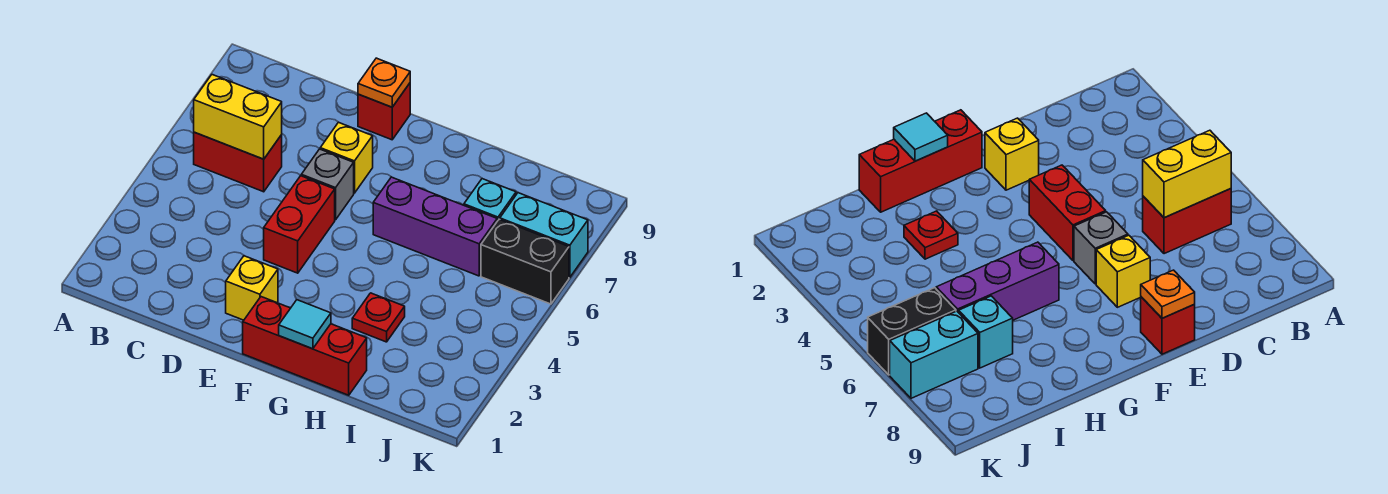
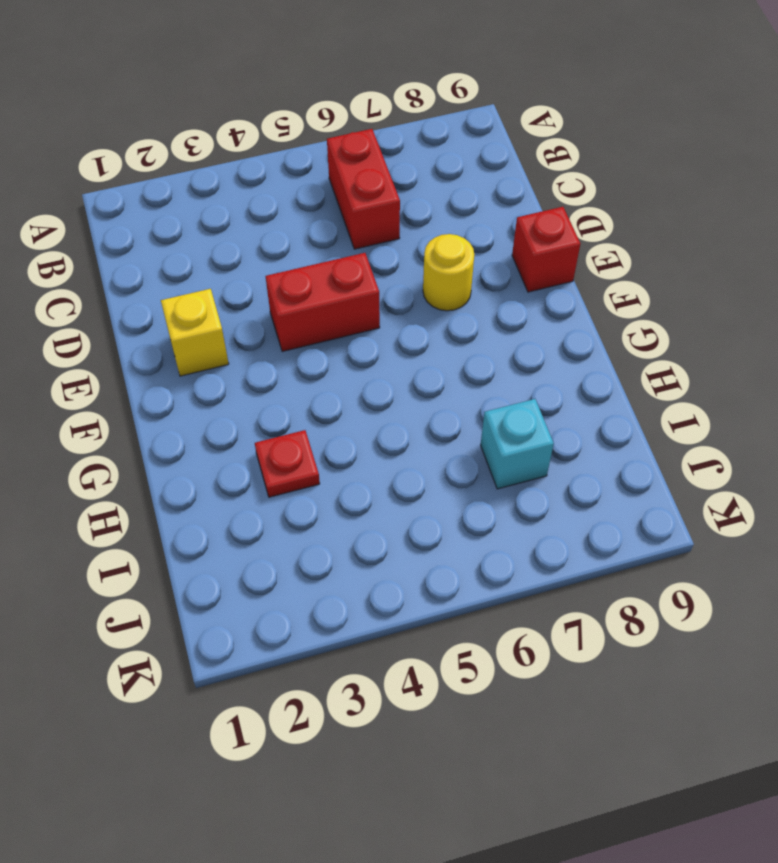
yellow round brick E7 level 1 -> yellow brick E7 level 1
none -> grey brick E6 level 1
none -> red brick F1:H1 level 1
none -> purple brick G6:I6 level 1

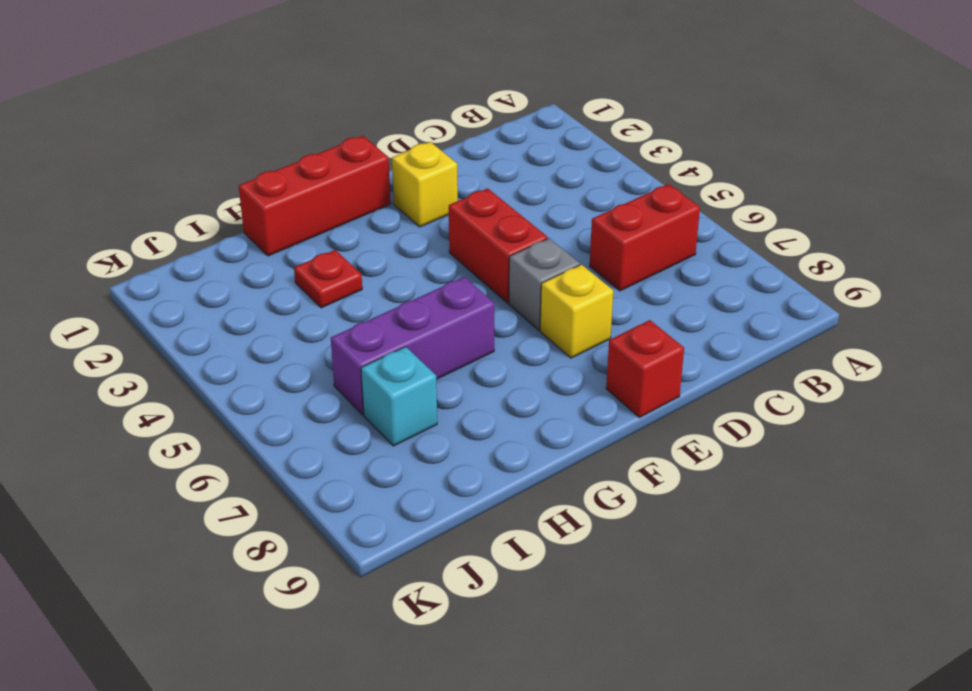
none -> black brick J6:K6 level 1
none -> cyan brick J7:K7 level 1
none -> yellow brick B6:C6 level 2

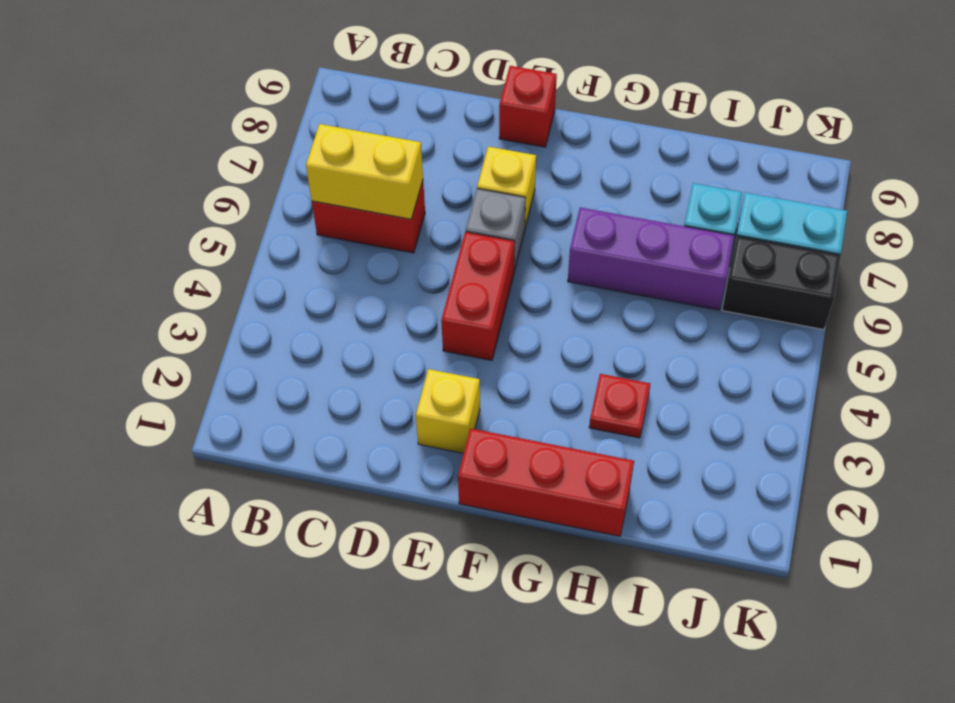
none -> orange plate E9 level 2
none -> cyan tile G1 level 2

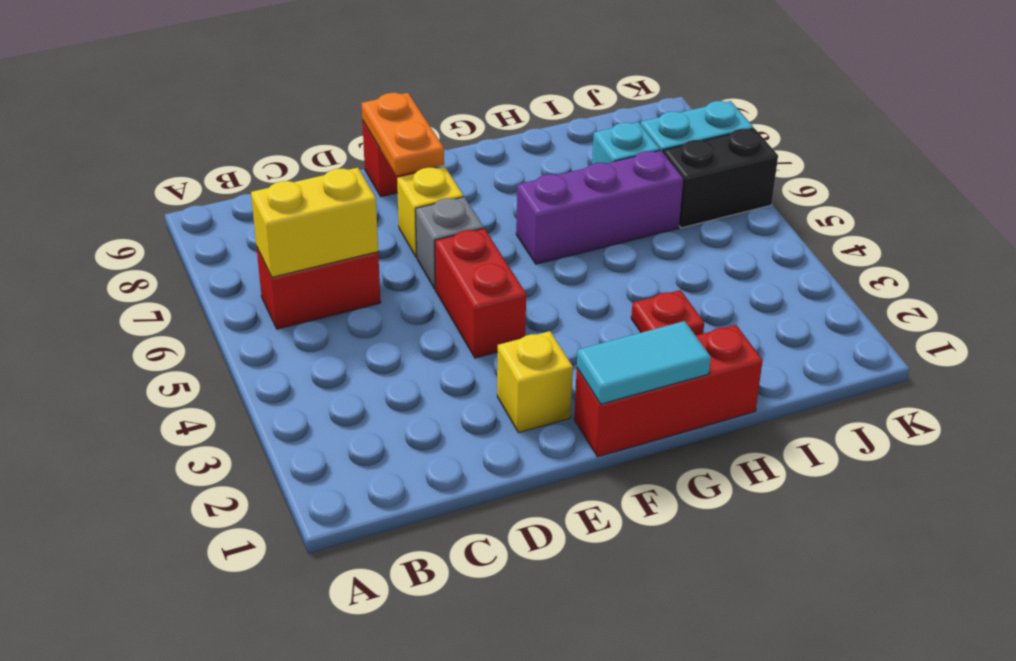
orange plate E8:E9 level 2 -> orange plate E9 level 2
cyan tile F1:G1 level 2 -> cyan tile G1 level 2

